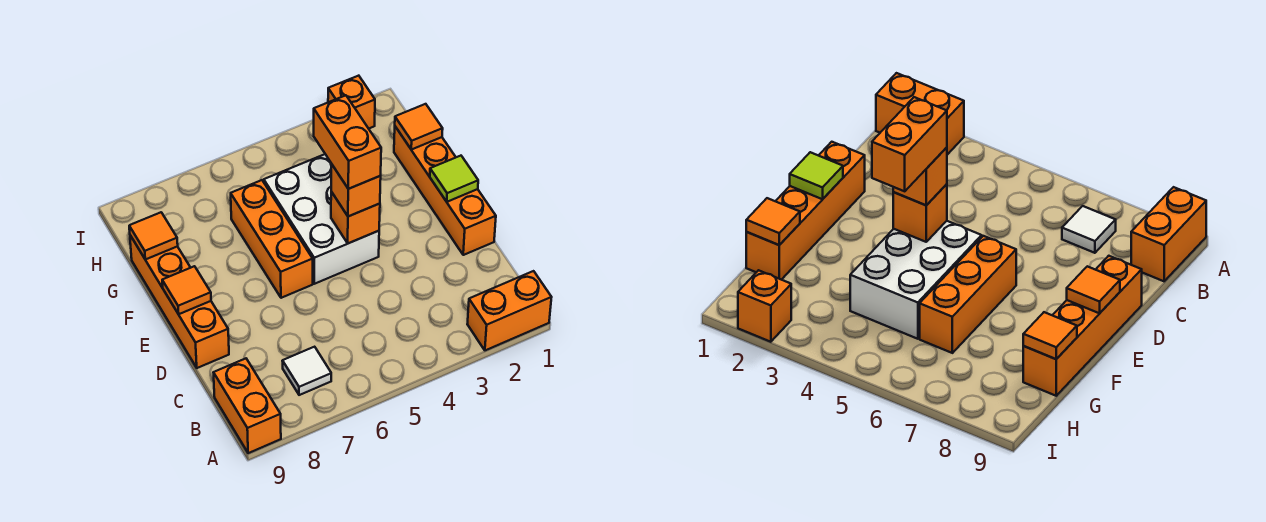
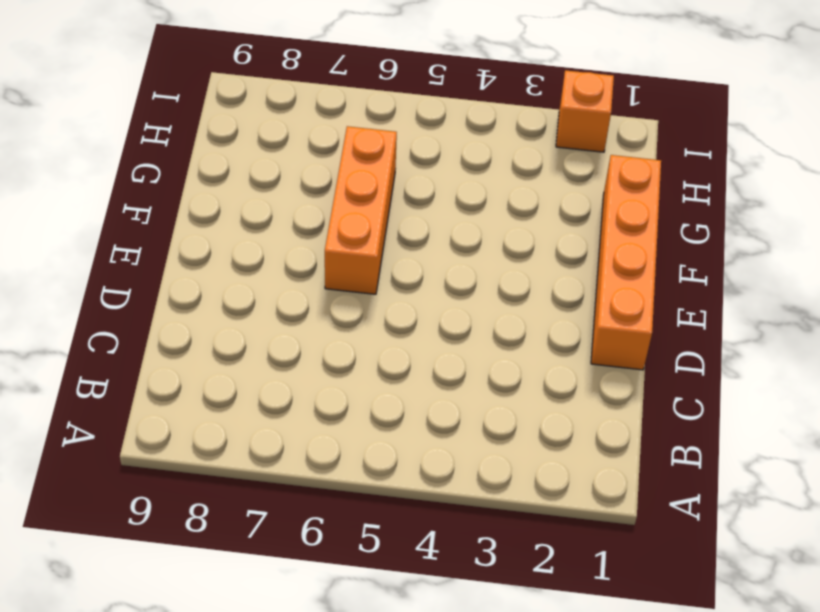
none -> orange brick A1:A2 level 1
none -> orange brick A9:B9 level 1
none -> white tile B7 level 1

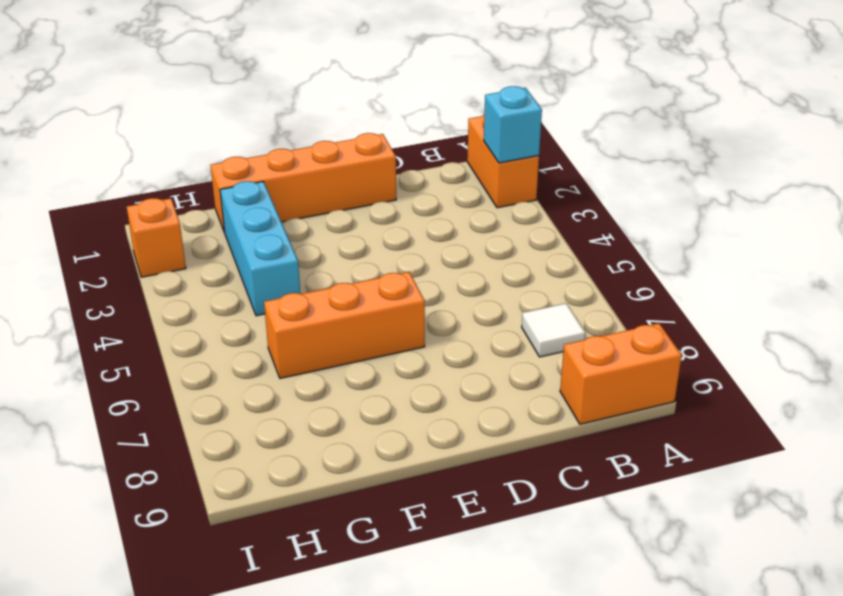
cyan brick A2 level 2 -> none
cyan brick G2:G4 level 1 -> white brick E4:G5 level 1
none -> orange brick D9:G9 level 1
none -> lime tile E1 level 2
none -> orange brick E4 level 2

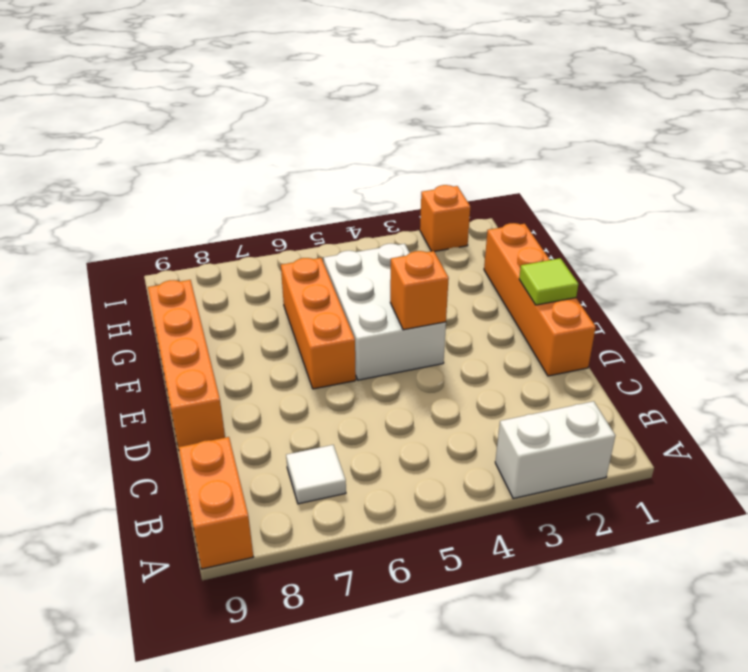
white brick A2:A3 level 1 -> orange brick A1:A2 level 1
none -> orange tile E9 level 2
none -> orange tile G1 level 2
none -> orange tile G9 level 2

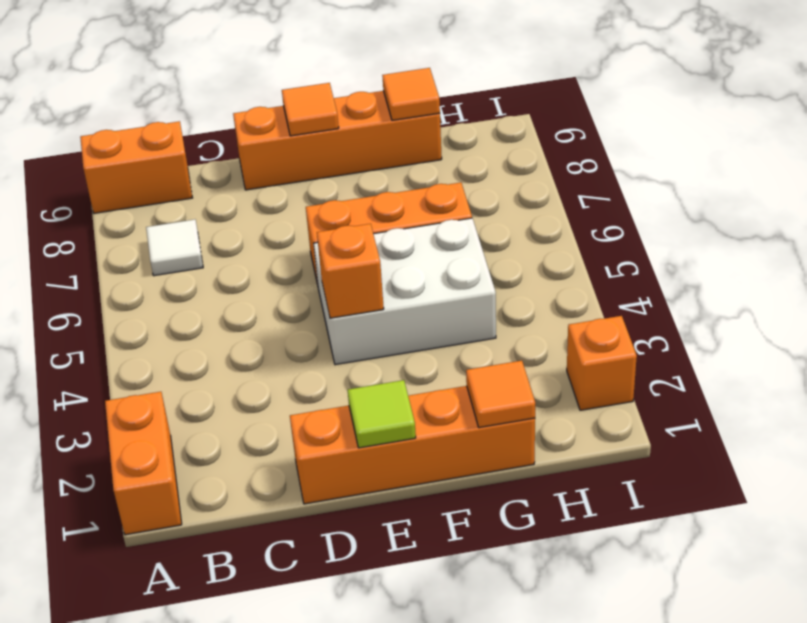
none -> orange brick E4 level 3
none -> orange brick E4:F4 level 4

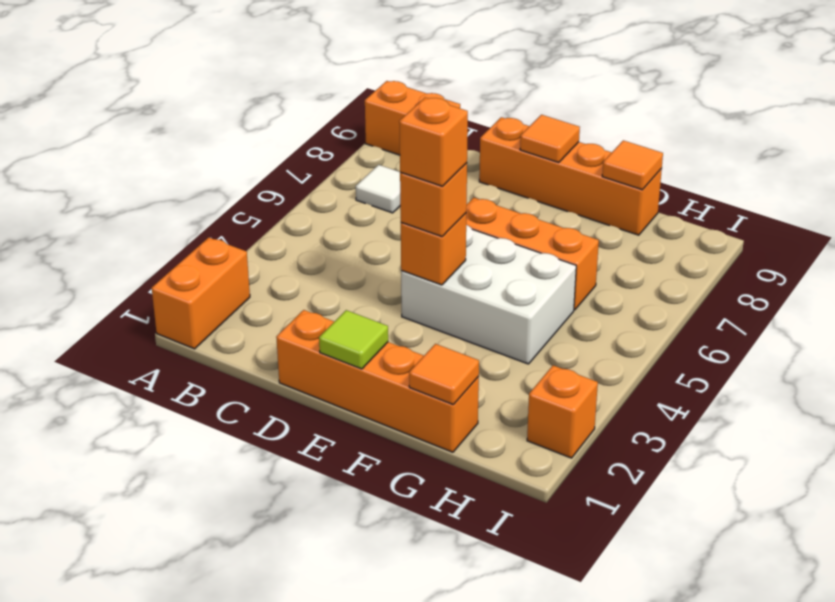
orange brick E4 level 4 -> orange brick E4:F4 level 4

